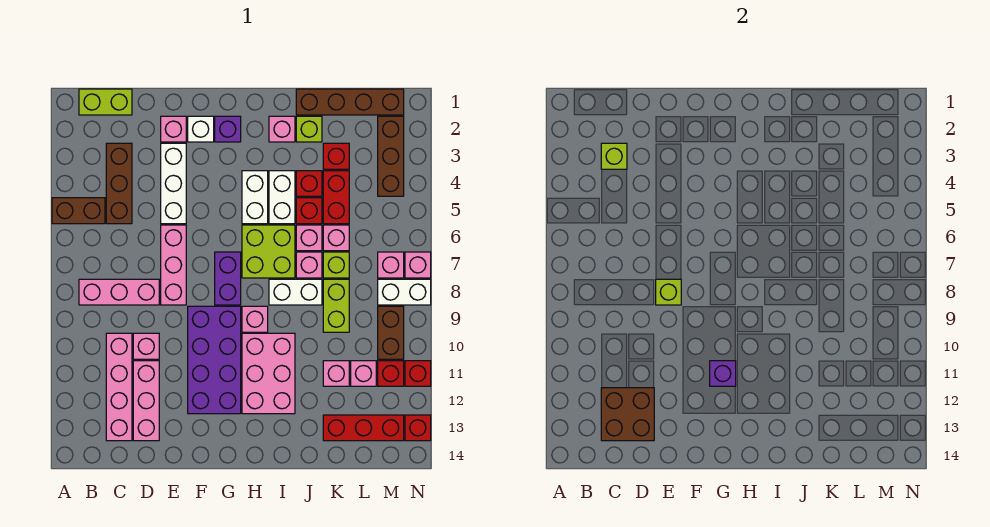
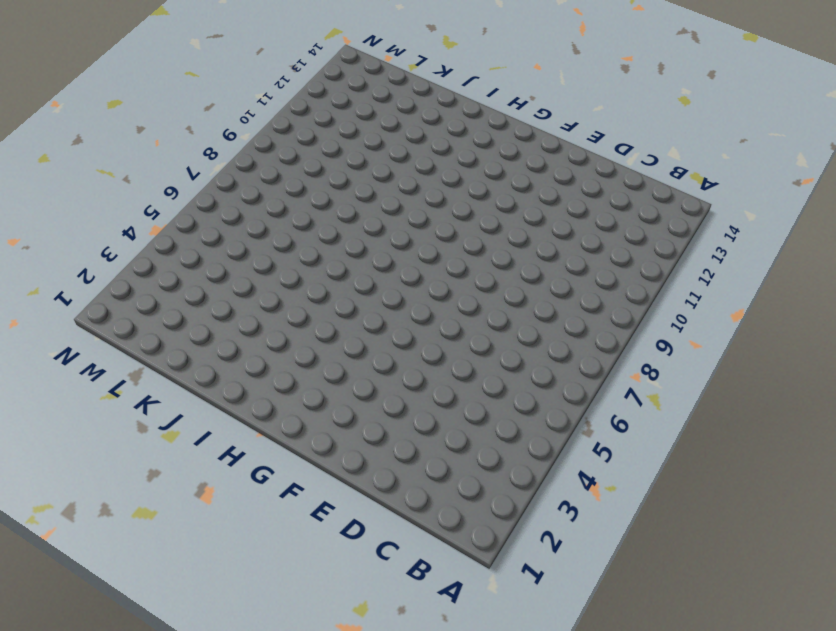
none -> brown brick A5:B5 level 1
none -> lime brick B1:C1 level 1
none -> pink brick B8:D8 level 1
none -> brown brick C3:C5 level 1

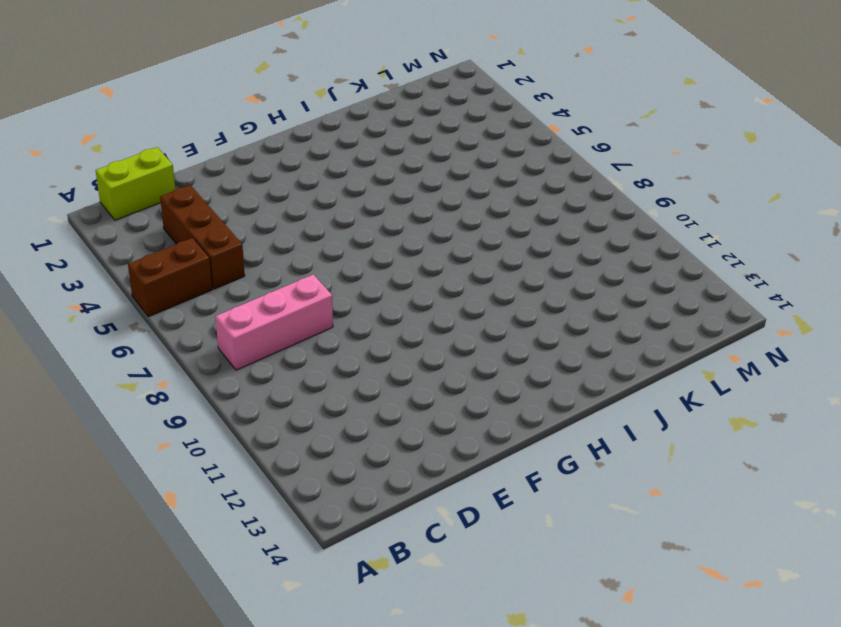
none -> pink brick C10:C13 level 1
none -> pink brick D10 level 1
none -> pink brick D11:D13 level 1
none -> pink brick E2 level 1

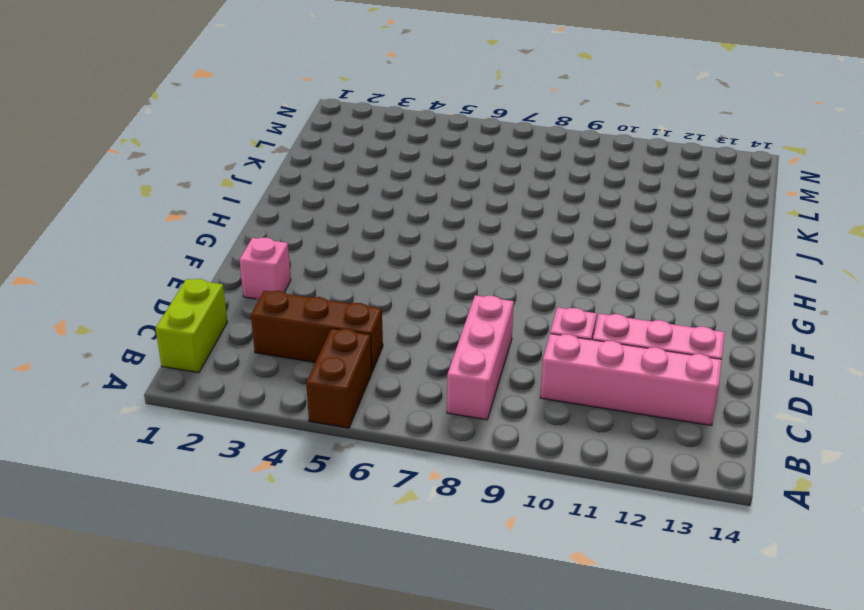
none -> white brick E3:E5 level 1
none -> pink brick E6:E8 level 1
none -> white brick F2 level 1
none -> purple brick F9:G12 level 1

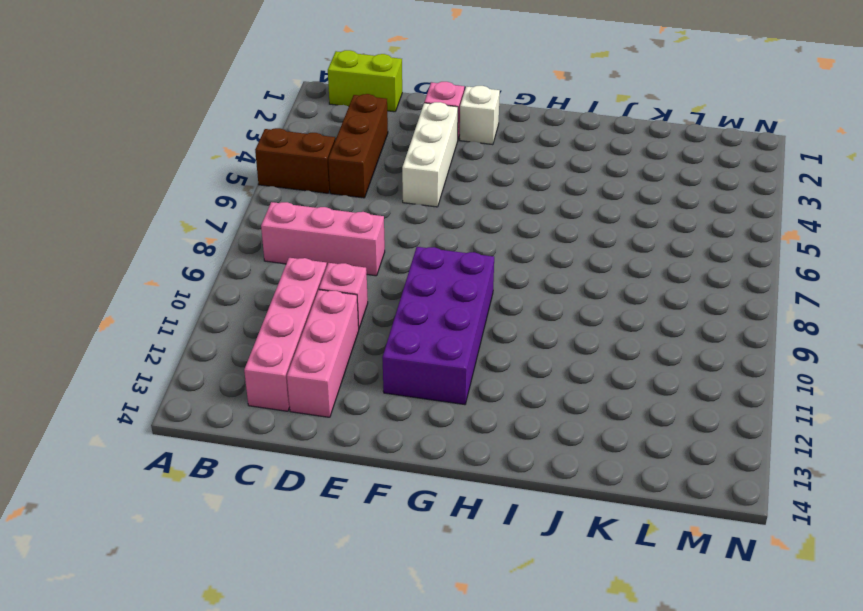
none -> pink brick E6:E8 level 1
none -> purple brick G2 level 1
none -> purple brick G7:G8 level 1
none -> white brick H4:H5 level 1

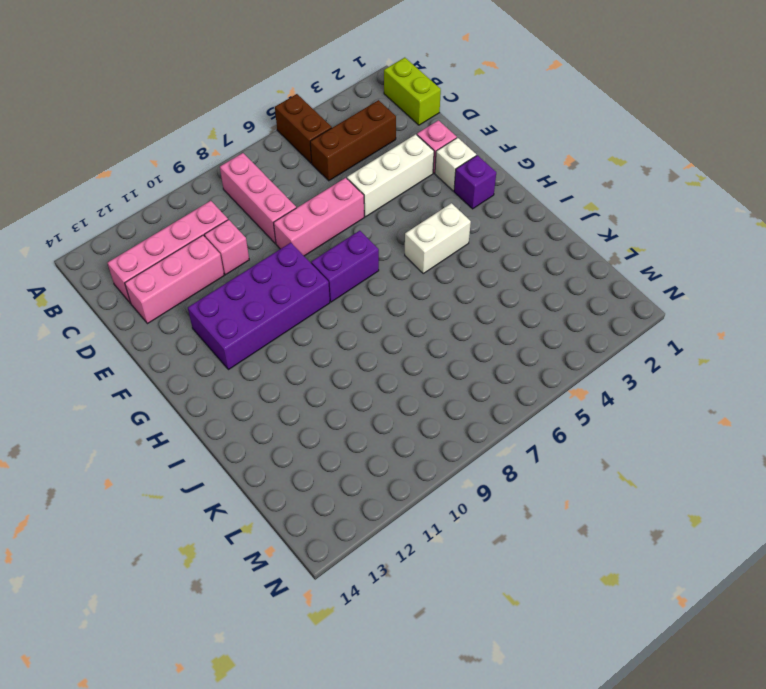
none -> lime brick H6:I7 level 1
none -> pink brick H9 level 1
none -> pink brick H10:I12 level 1
none -> pink brick I2 level 1

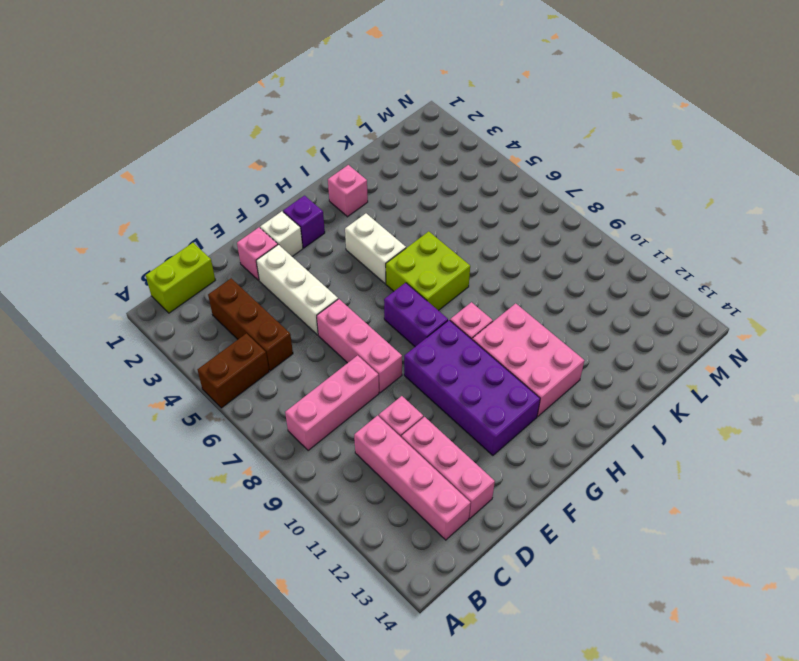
none -> white brick I4:I5 level 1
none -> white brick I8:J8 level 1
none -> brown brick J1:M1 level 1
none -> lime brick J2 level 1

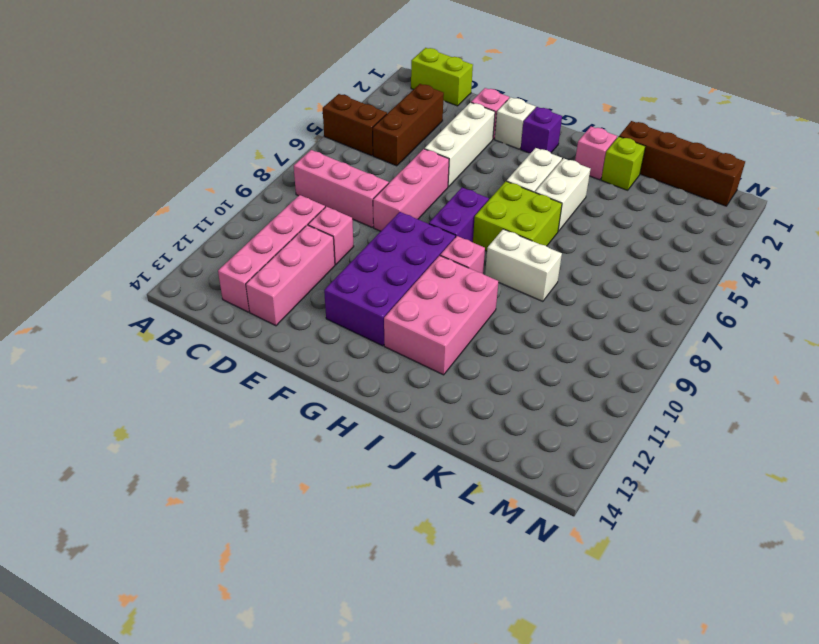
none -> red brick J4 level 1
none -> red brick J5 level 1
none -> pink brick J6 level 1
none -> pink brick J7 level 1

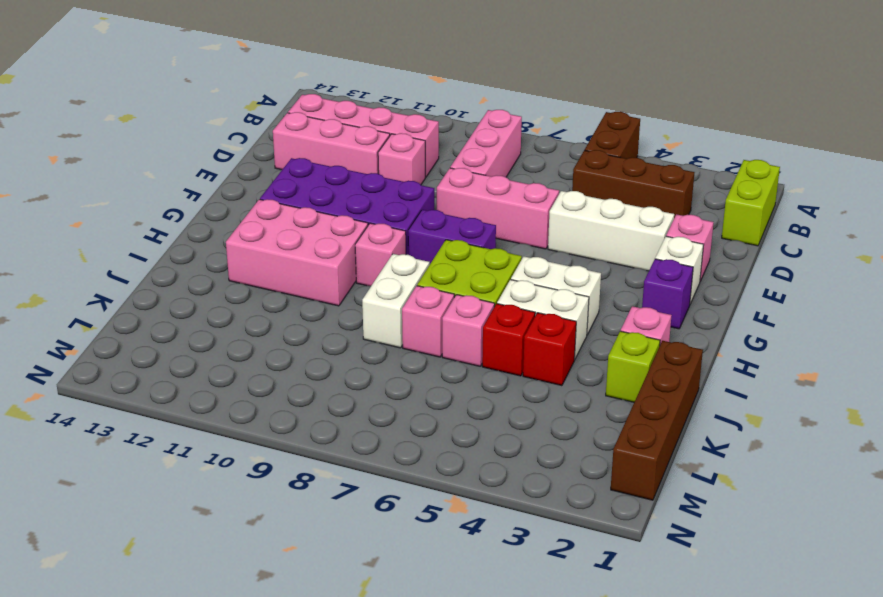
none -> red brick K3 level 1
none -> red brick K4:K5 level 1
none -> pink brick K6 level 1
none -> lime brick K7 level 1

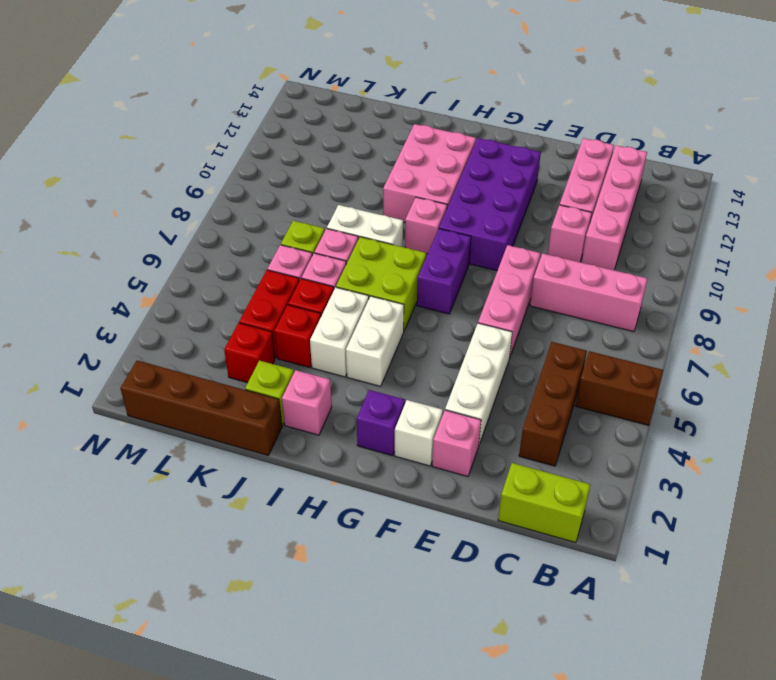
none -> lime brick K8:K9 level 1
none -> pink brick K11 level 1
none -> red brick K13:M13 level 1
none -> pink brick L11 level 1

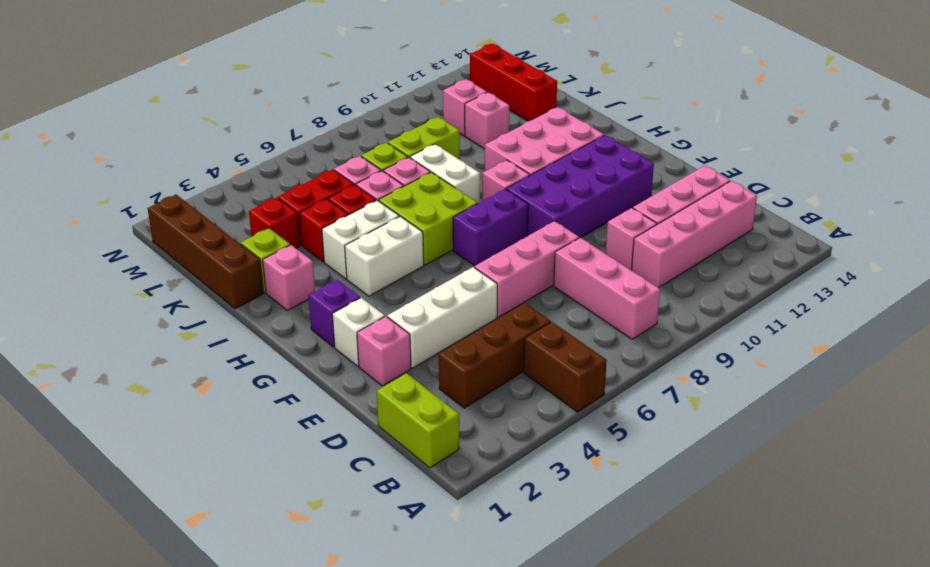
none -> brown brick M2:M4 level 1
none -> pink brick M7 level 1
none -> white brick M8:N8 level 1
none -> brown brick M9:M10 level 1

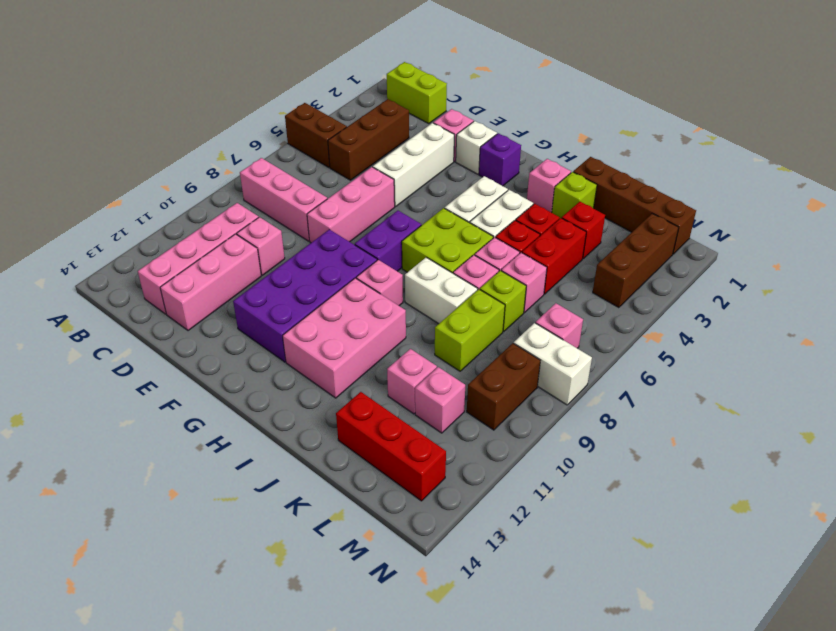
none -> red brick M11 level 1
none -> pink brick N7 level 1
none -> red brick N11 level 1
none -> red brick N13 level 1

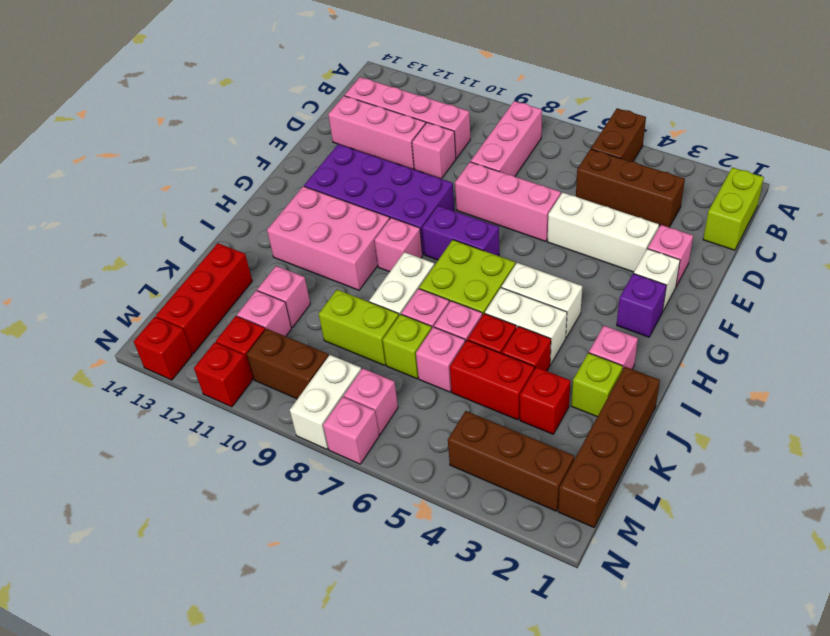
none -> lime brick C3 level 2
none -> brown brick C12:D13 level 2
none -> lime brick E8 level 2
none -> purple brick G11 level 2

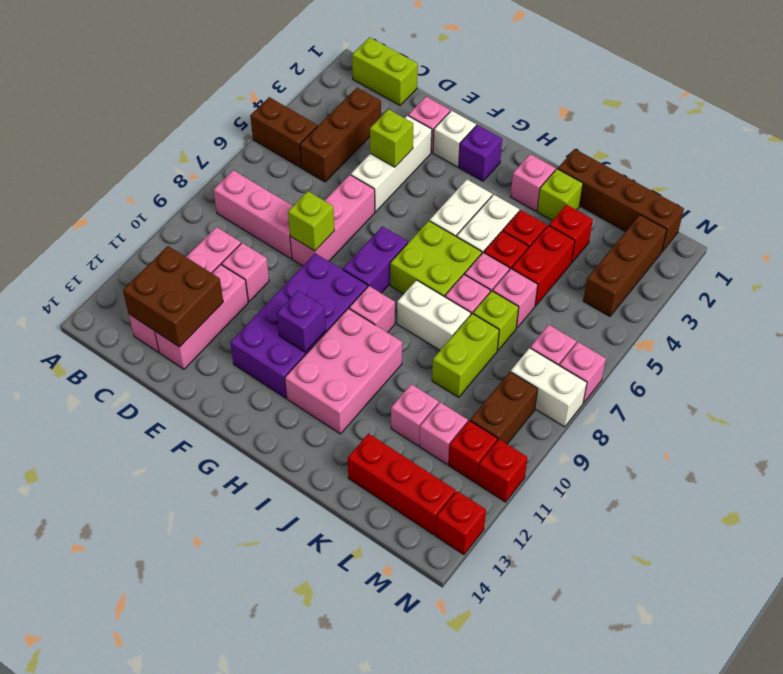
lime brick E4 level 2 -> lime brick C3 level 2

